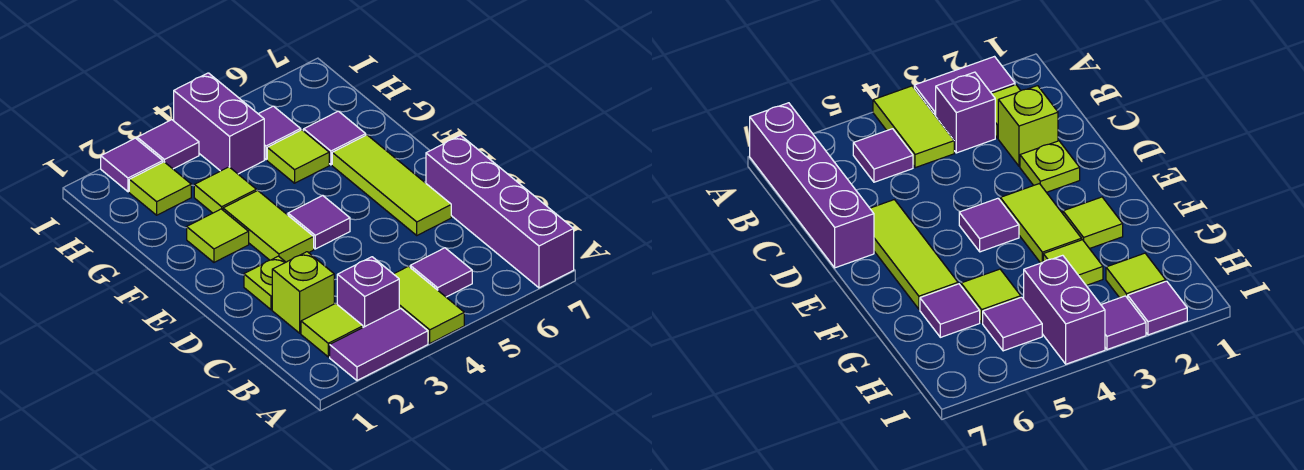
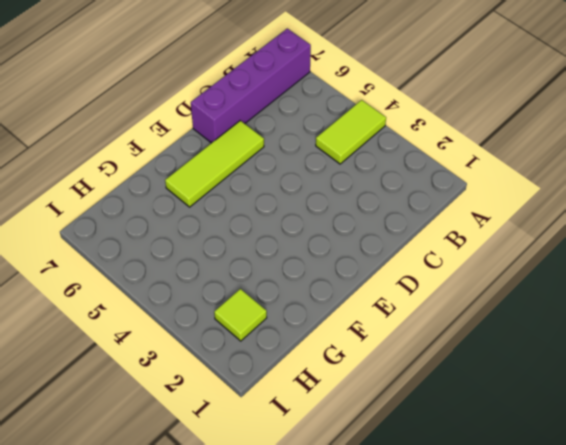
none -> purple tile A2:A3 level 1
none -> lime tile B2 level 1
none -> purple brick B3 level 1

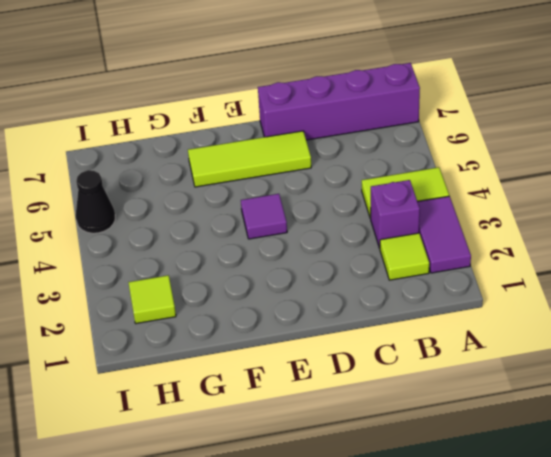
black cone I5 level 1 -> none
none -> purple tile B5 level 1
none -> lime brick C2 level 1
none -> lime plate D2 level 1

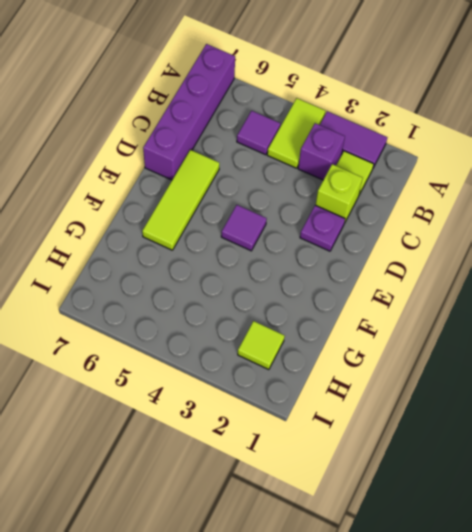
purple plate D2 level 1 -> lime plate D2 level 1
none -> lime tile E3:F3 level 1
none -> lime tile F2 level 1
none -> lime tile G3 level 1

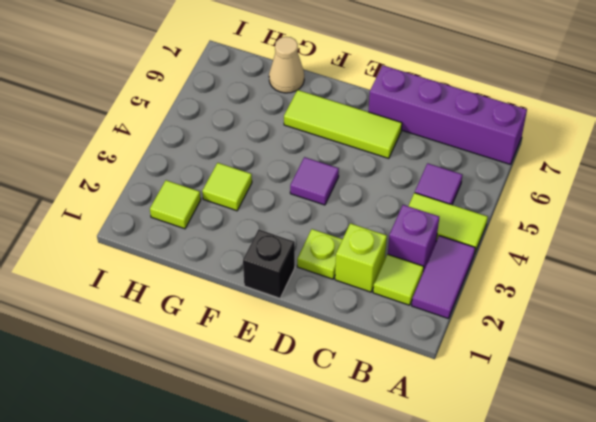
black brick E1 level 1 -> none
tan cone G7 level 1 -> none
none -> lime tile E3:F3 level 1
none -> lime tile F2 level 1
none -> lime tile G5 level 1

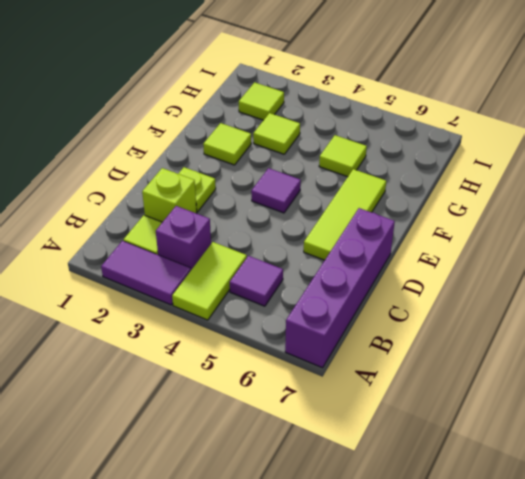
none -> lime tile E3:F3 level 1
none -> purple tile G6 level 1
none -> purple brick H4:I4 level 1

